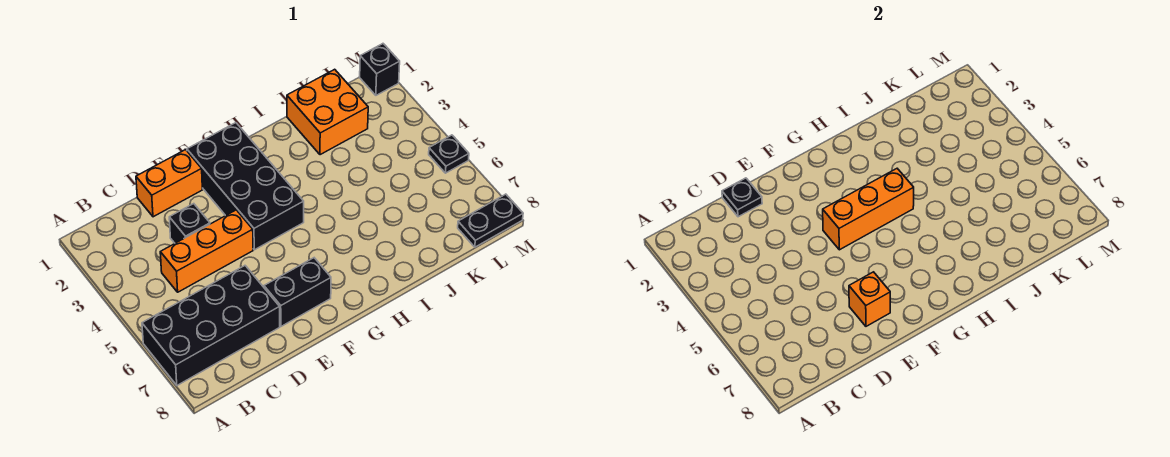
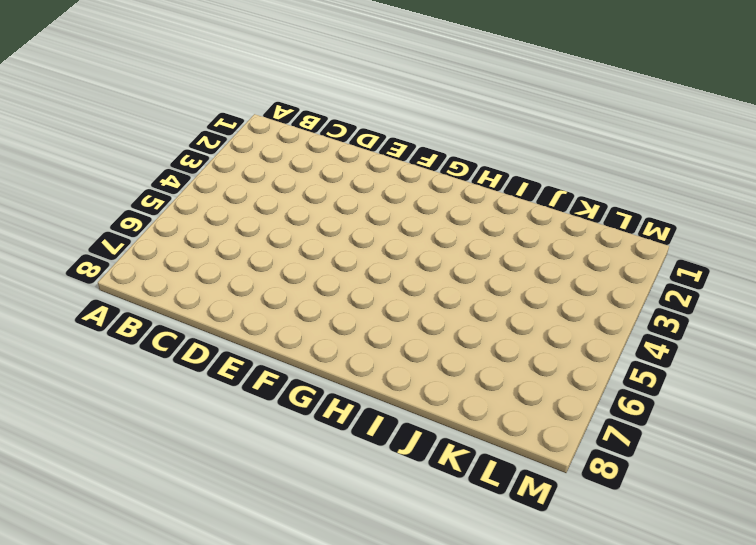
none -> black brick A6:D7 level 1
none -> orange brick C4:E4 level 1
none -> orange brick D1:E1 level 1

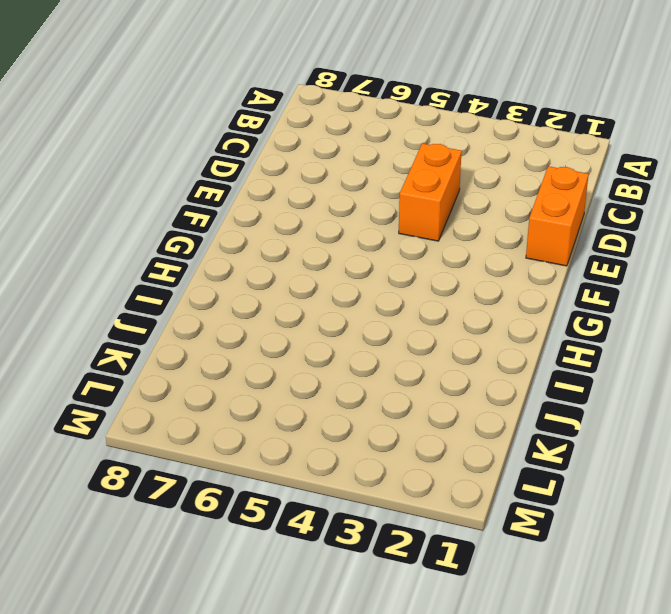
orange brick D4:E4 level 1 -> orange brick C4:E4 level 1
none -> black brick A6:D7 level 1
none -> black brick D3 level 1
none -> black brick E7:F7 level 1

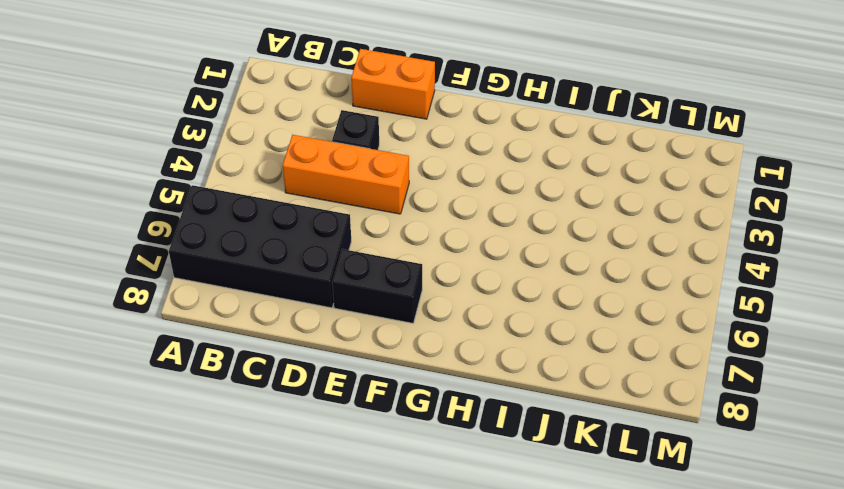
none -> black brick F1:G4 level 1
none -> orange brick J1:K2 level 1
none -> black plate L8:M8 level 1

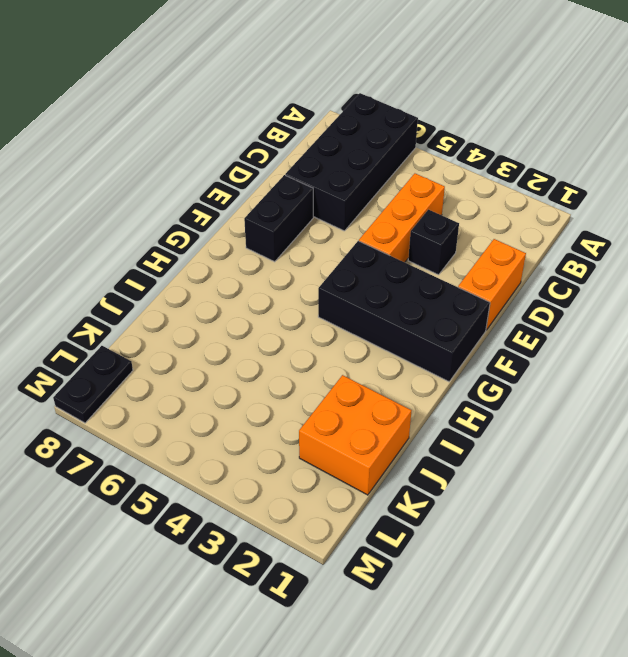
none -> black brick M1 level 1
none -> black plate M5 level 1
none -> black plate D1 level 2

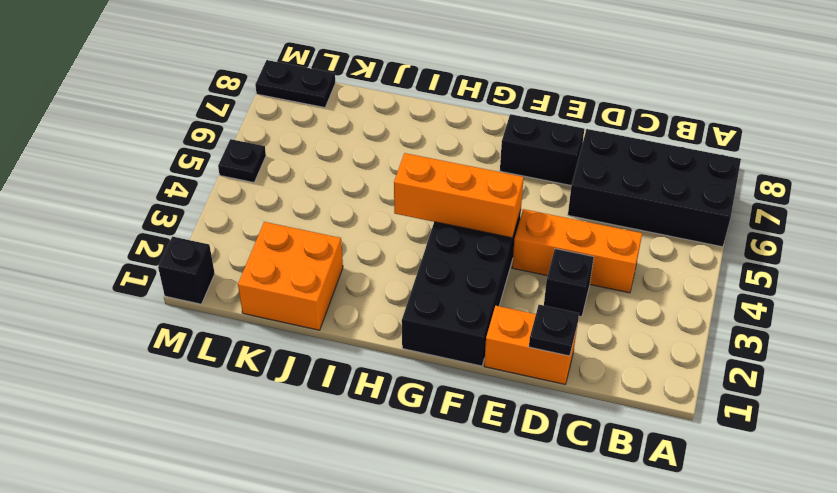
none -> orange brick E7 level 2

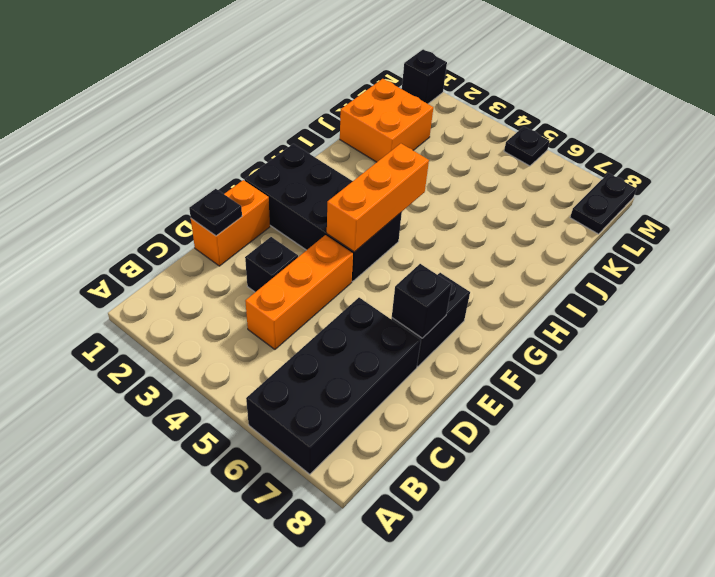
black brick E7 level 2 -> orange brick E7 level 2

